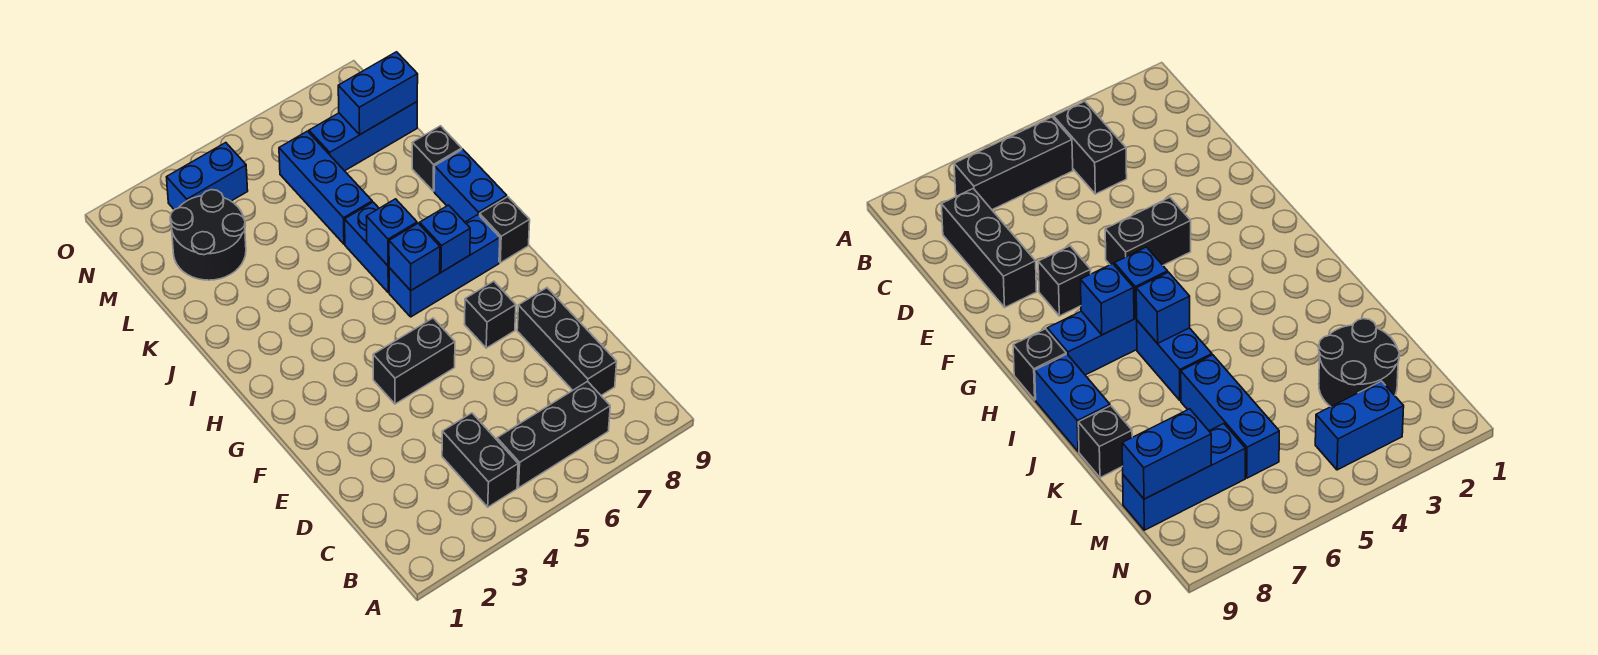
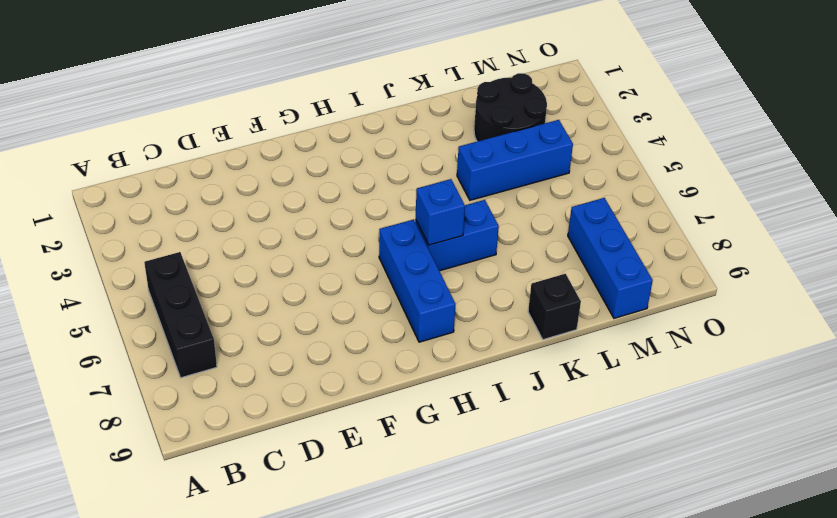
blue brick K4:M4 level 1 -> blue brick K6:M6 level 1
none -> black brick B4:C4 level 1
none -> black brick C8:E8 level 1
none -> black brick F4:F5 level 1

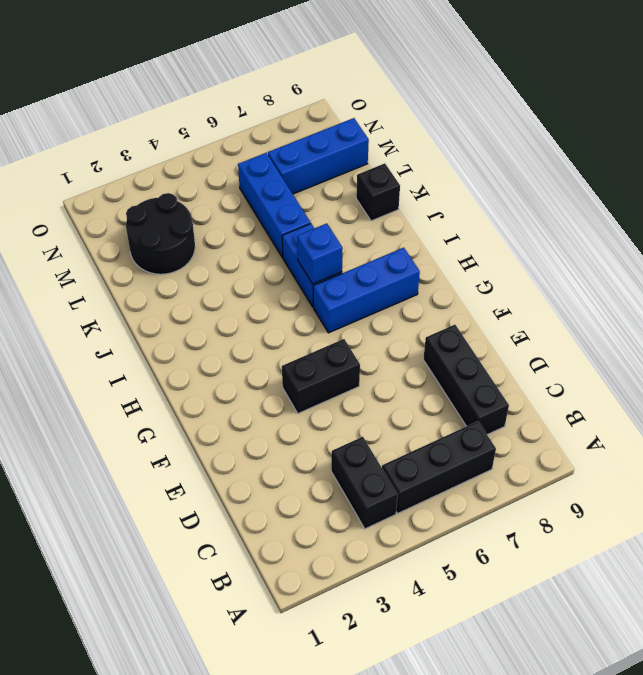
none -> black brick F7 level 1
none -> black brick H9 level 1
none -> blue brick I9:J9 level 1

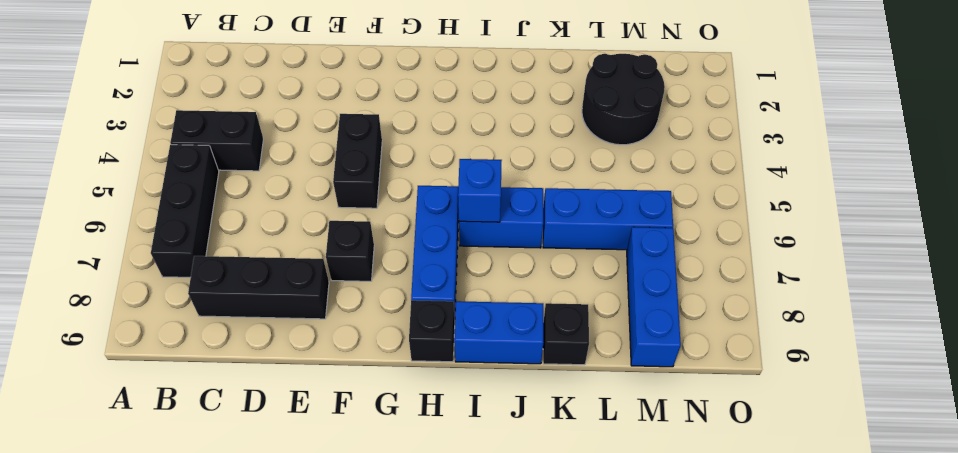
none -> blue brick N3:N4 level 1
none -> blue brick H6 level 2
none -> blue brick H7 level 2

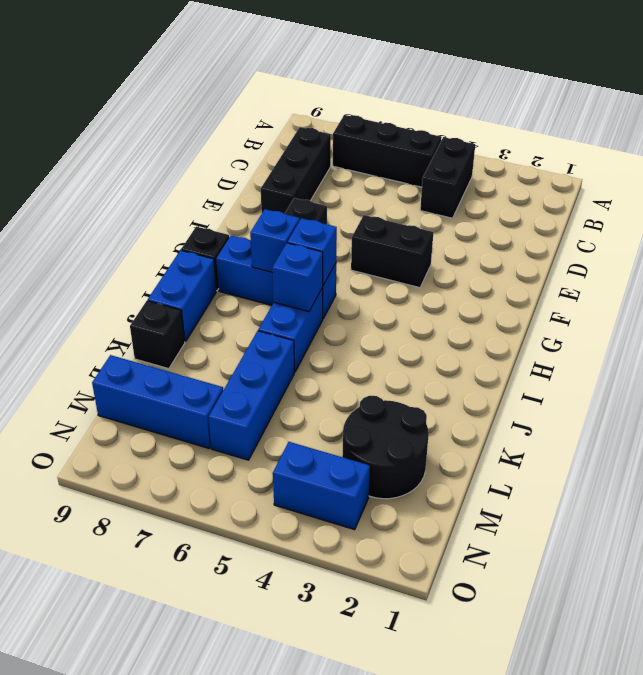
none -> blue brick M8:M9 level 2

